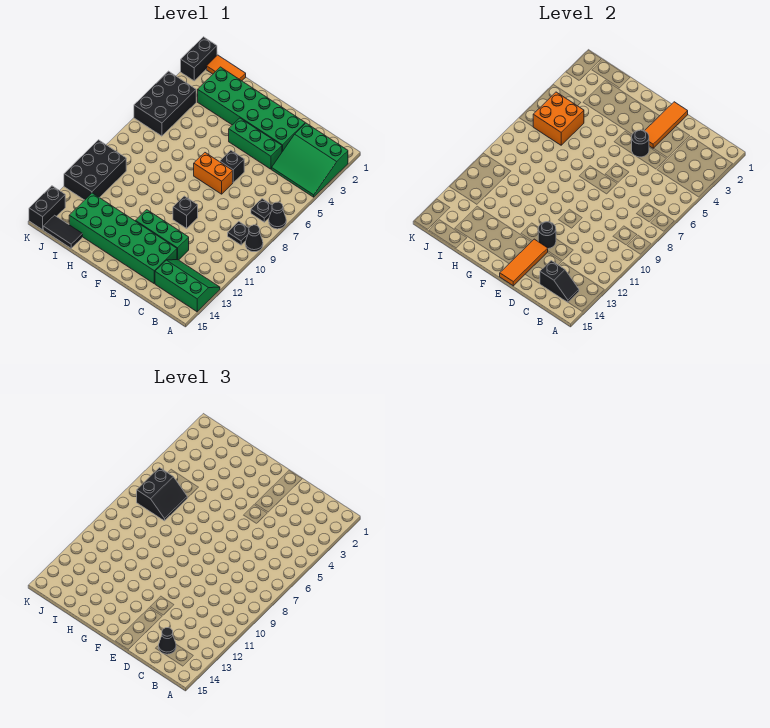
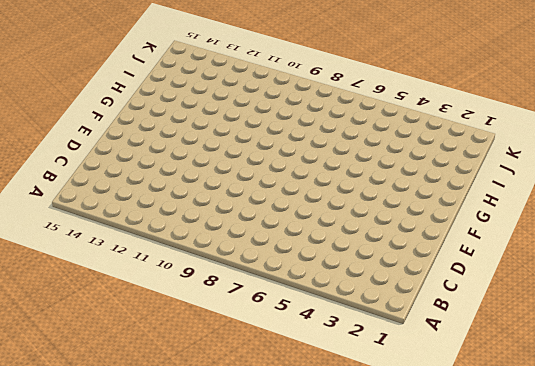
none -> green slope A2:C4 level 1 top 2
none -> black cone A7 level 1
none -> black cone A9 level 1

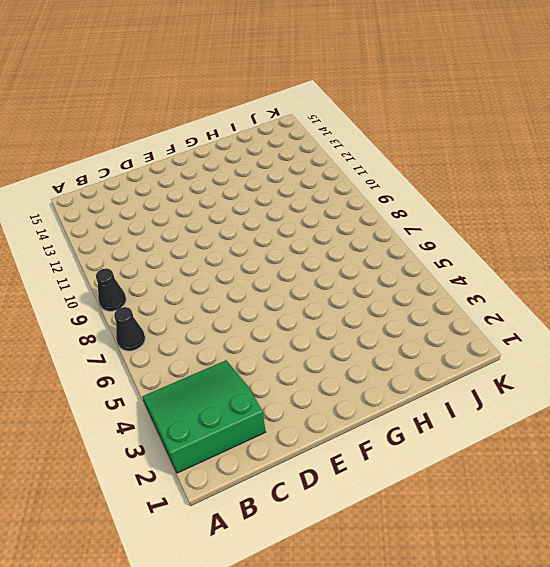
none -> green slope A13:C14 level 1 top 14
none -> black plate B7 level 1
none -> black plate B9 level 1

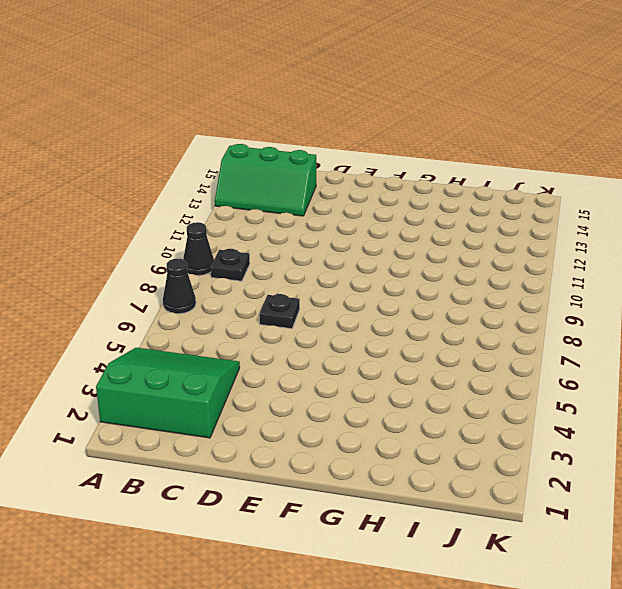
black plate D7 level 1 -> black plate B7 level 1
none -> green brick D2:I3 level 1
none -> green brick D4:F4 level 1
none -> green brick D12:F12 level 1

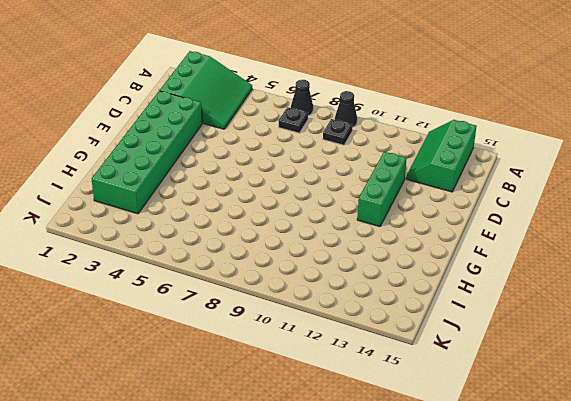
none -> green brick D4:F4 level 1
none -> green brick D13:I14 level 1
none -> black brick E6 level 1

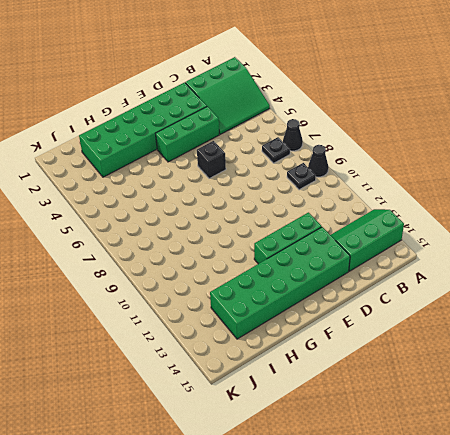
none -> orange brick E7:F7 level 1
none -> black brick E10 level 1
none -> orange tile I1:J1 level 1

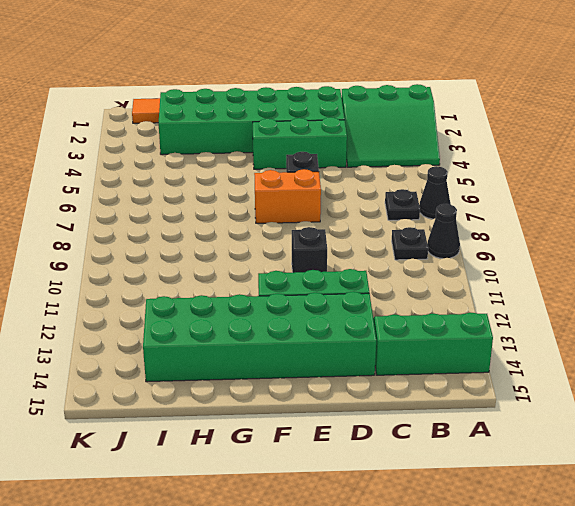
none -> black tile I15:J15 level 1
none -> black brick J4:K6 level 1
none -> black brick J10:K12 level 1

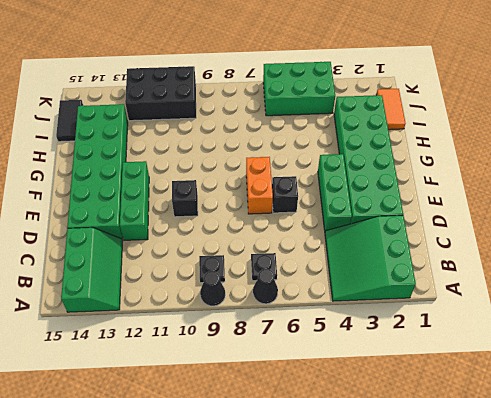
green brick J4:K6 level 1 -> black brick J4:K6 level 1
none -> black brick K1:K2 level 1
none -> black brick K14:K15 level 1
none -> black slope B14:C14 level 2 top C

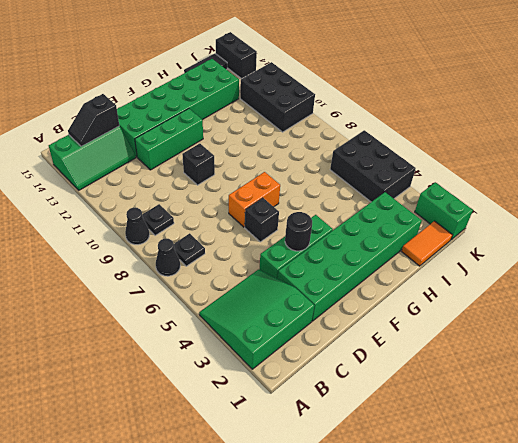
green brick K1:K2 level 1 -> black brick K1:K2 level 1
none -> orange tile E1:E3 level 2
none -> black round brick E12 level 2
none -> orange tile E13:E15 level 2

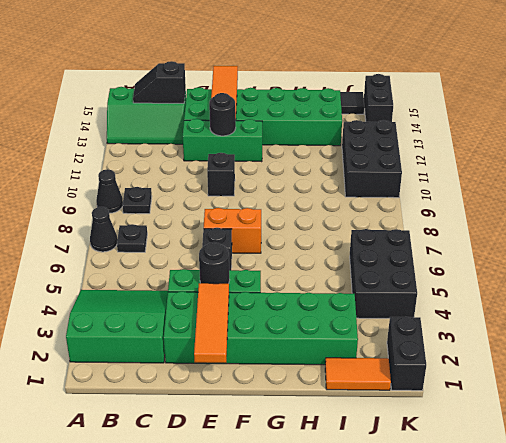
none -> orange brick I5:J6 level 2
none -> black cone C14 level 3
none -> black slope I6:J7 level 3 top J

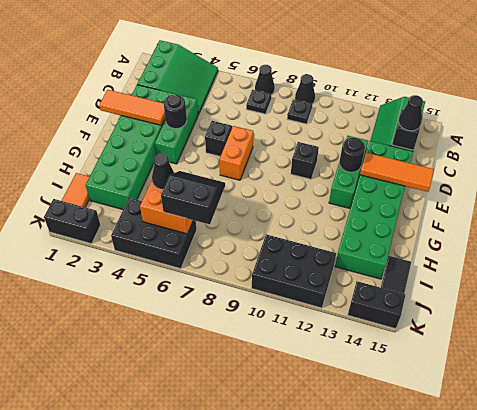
black cone I5 level 3 -> none

